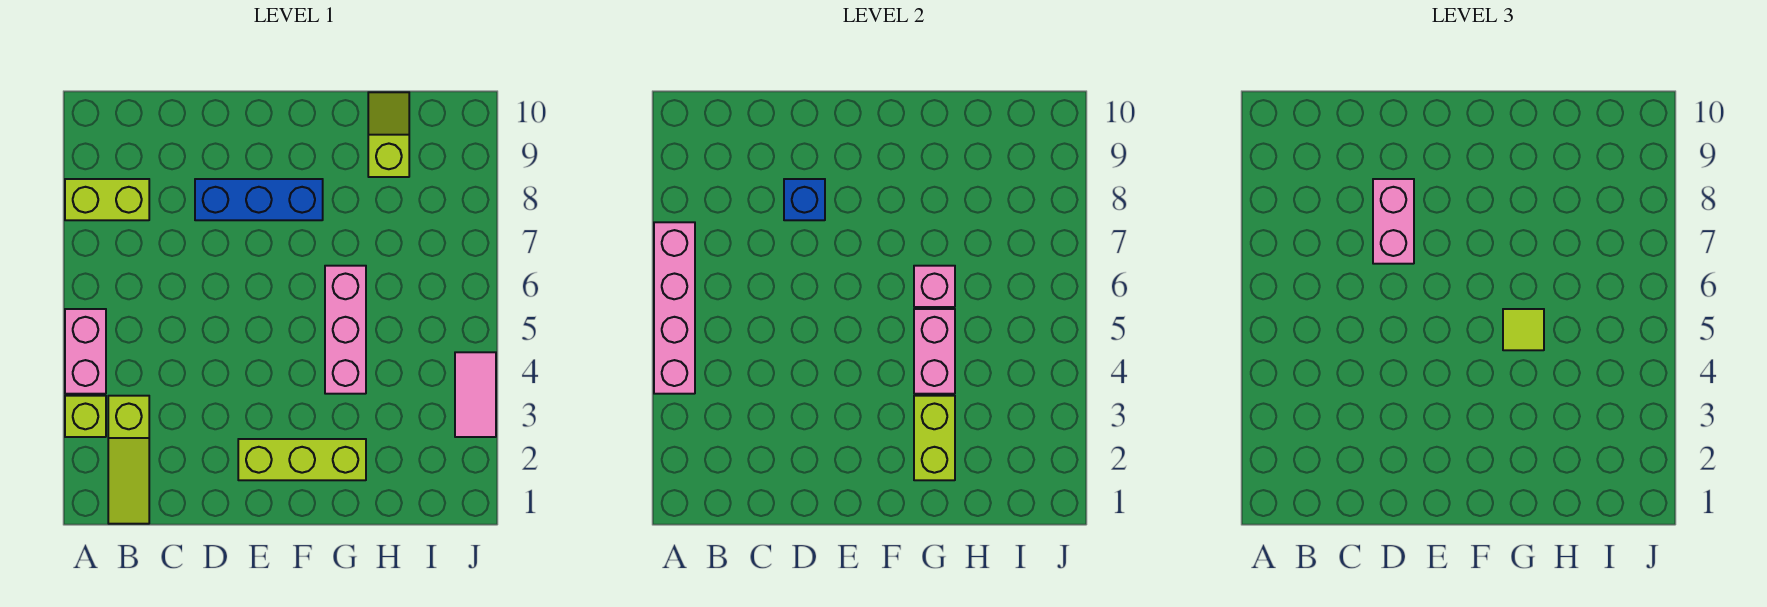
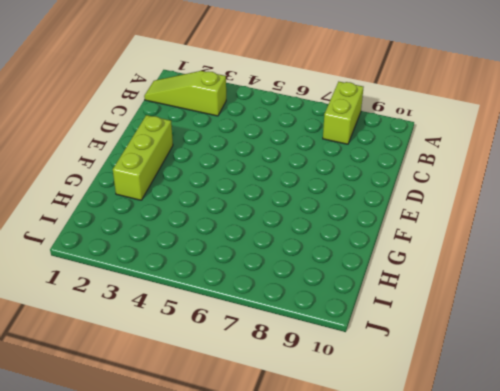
none -> lime brick A3 level 1
none -> pink brick A4:A5 level 1
none -> blue brick D8:F8 level 1

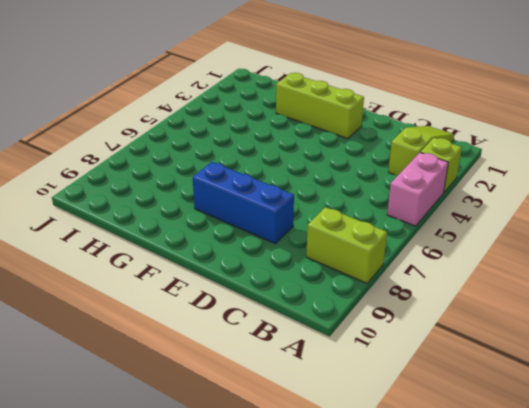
none -> pink brick G4:G6 level 1
none -> lime slope H9:H10 level 1 top 9
none -> pink tile J3:J4 level 1

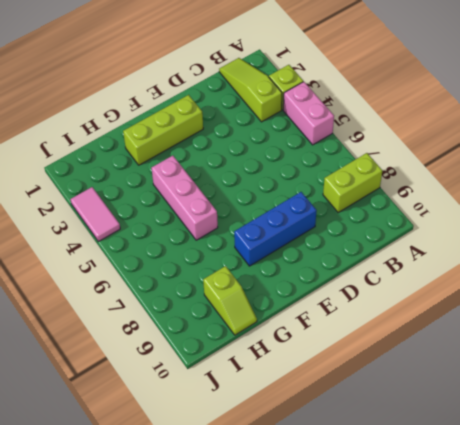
none -> pink brick A4:A7 level 2
none -> blue brick D8 level 2
none -> lime brick G2:G3 level 2

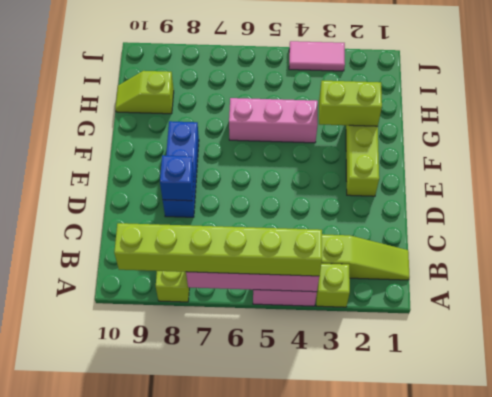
lime brick A4:A9 level 3 -> none
none -> pink brick G4:G5 level 2
none -> pink brick G6 level 2
none -> pink brick D7:D8 level 3

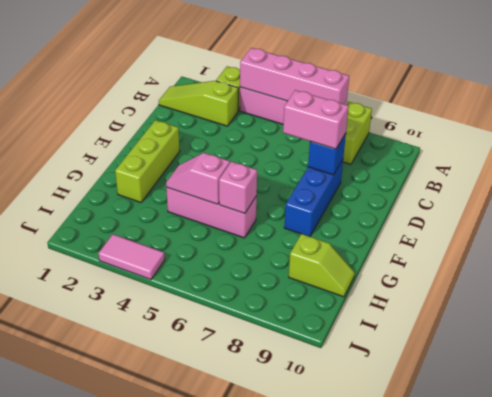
pink slope G4:G5 level 2 top 5 -> pink brick G4:G5 level 2
none -> lime brick G2:G3 level 2
none -> lime tile G5 level 3

